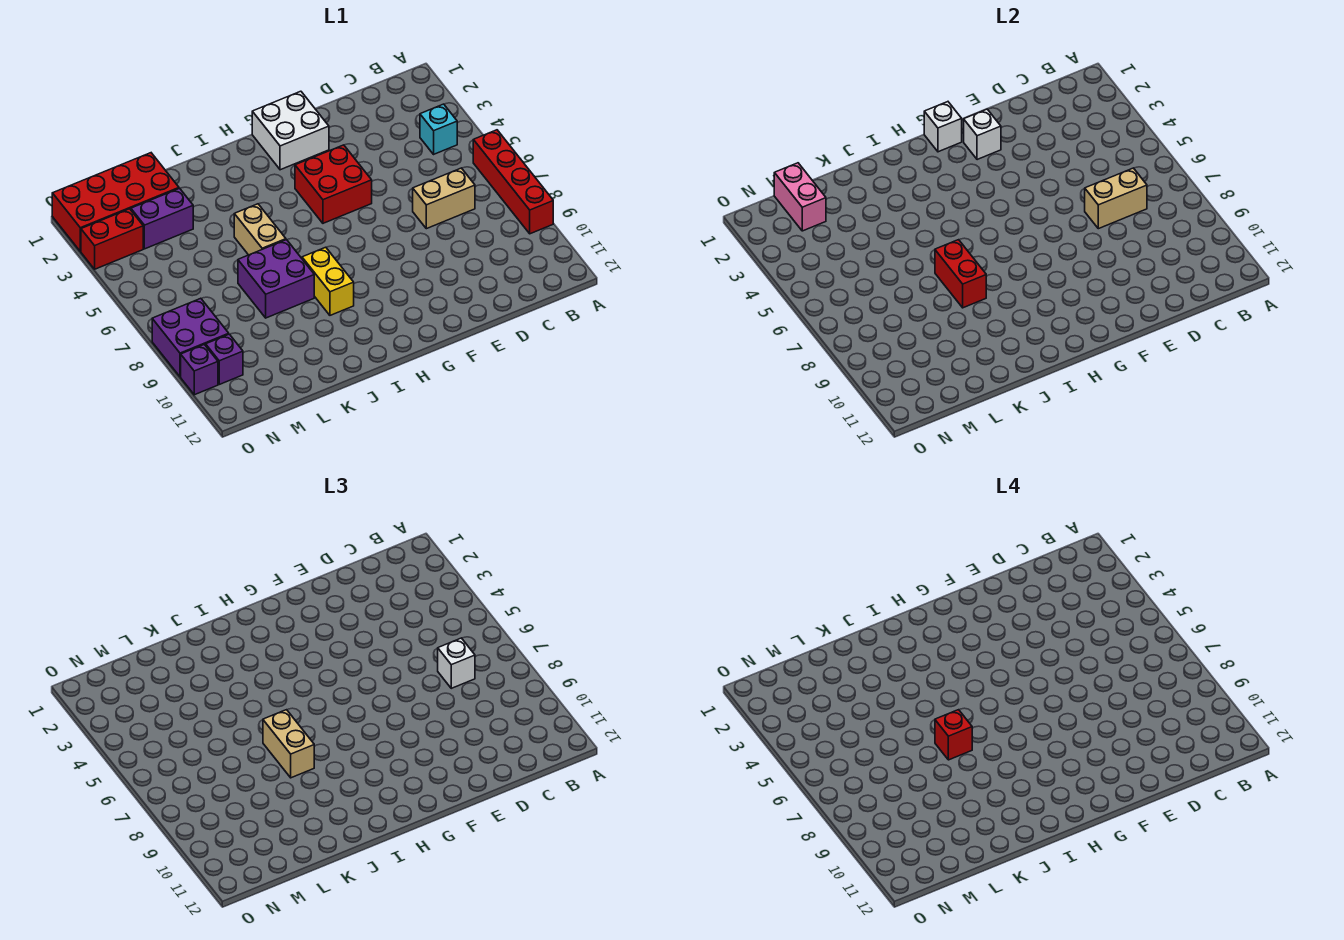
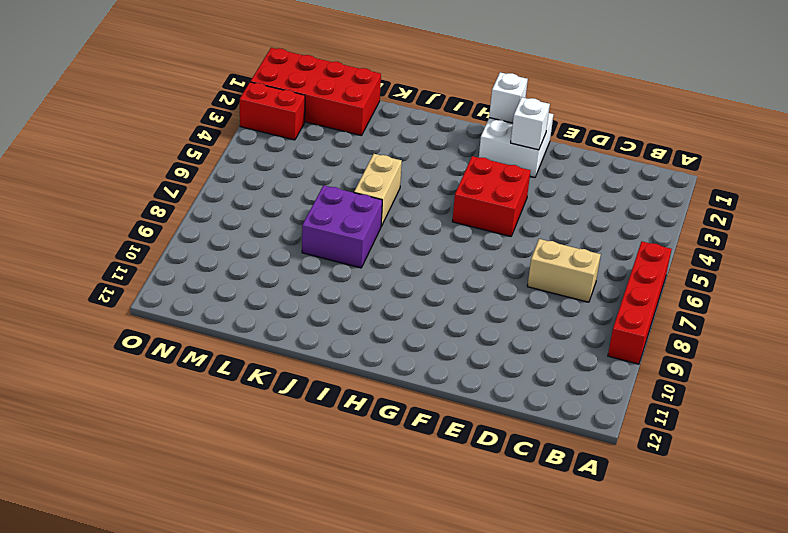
none -> cyan brick B4 level 1
none -> yellow brick I8:I9 level 1
none -> purple brick L3:M3 level 1

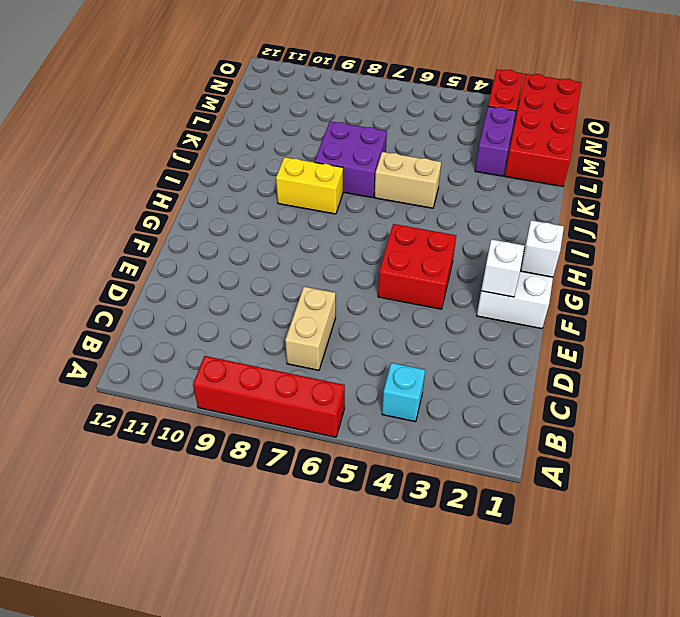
none -> purple brick N8:O9 level 1
none -> purple brick N10 level 1
none -> purple brick O10 level 1

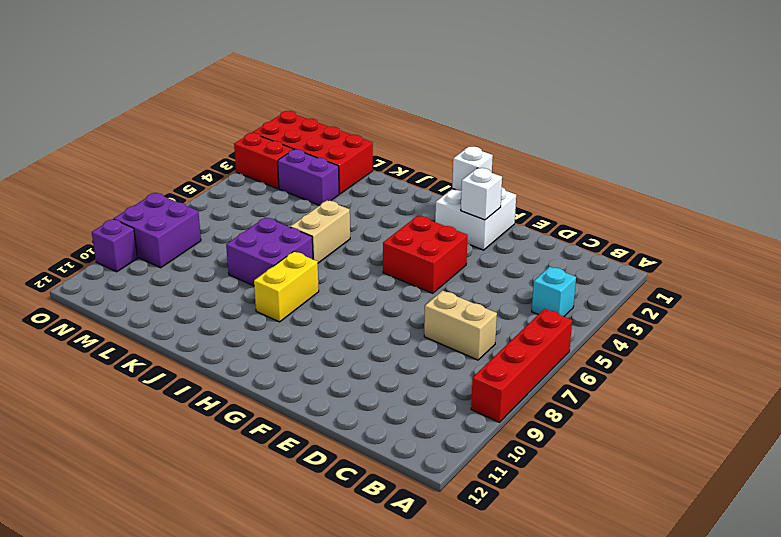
none -> purple brick N10 level 1
none -> tan brick C7:D7 level 2
none -> red brick J7:J8 level 2

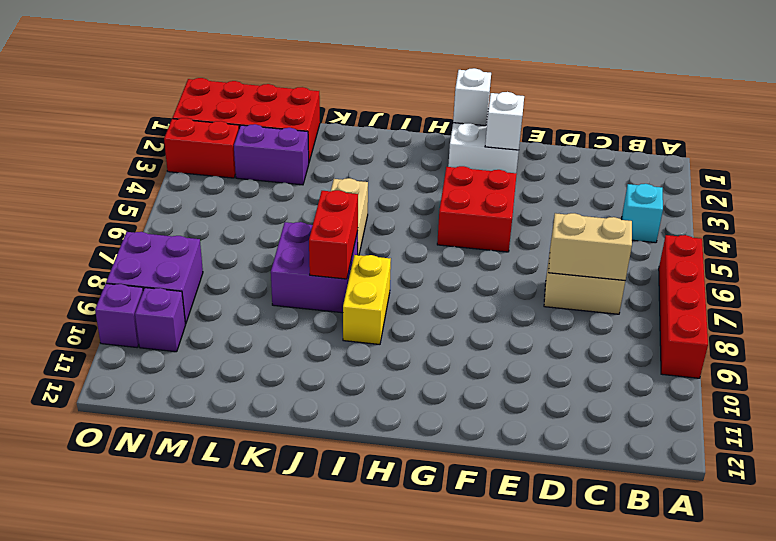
none -> pink brick M1:M2 level 2
none -> white brick C7 level 3
none -> tan brick J7:J8 level 3

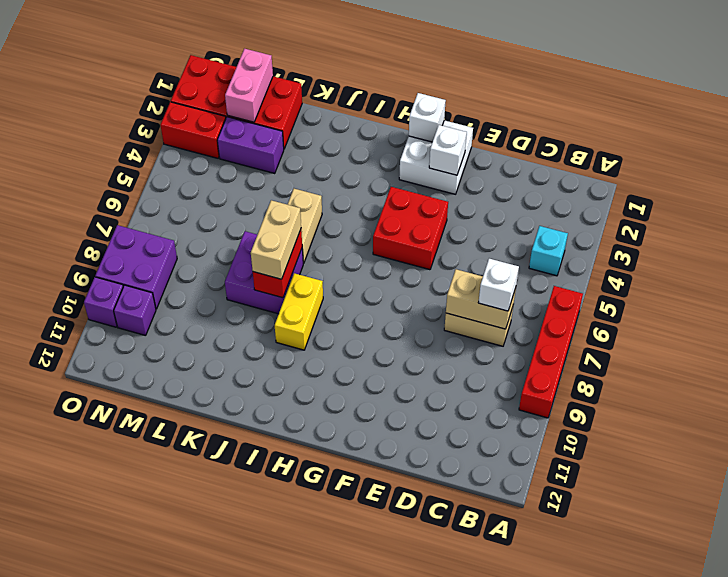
none -> red brick J7 level 4

